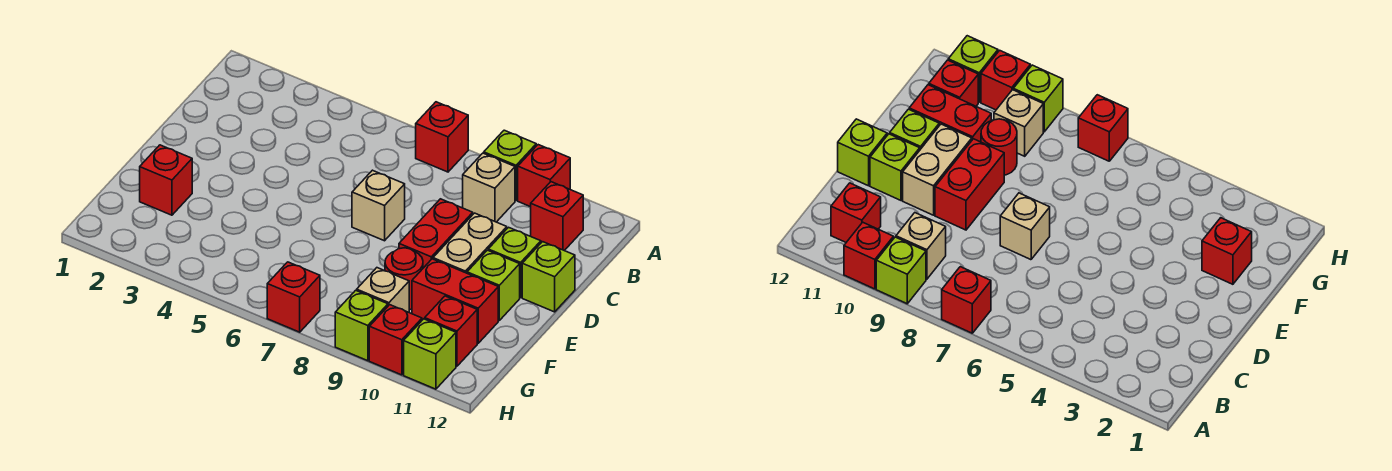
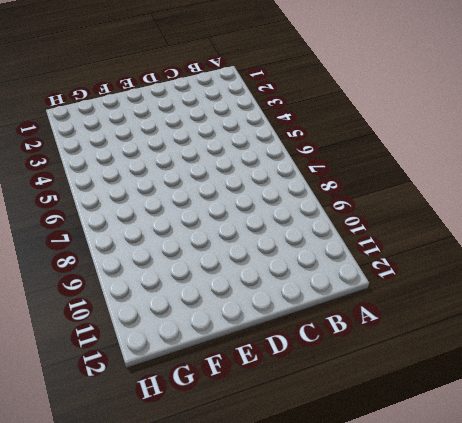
none -> red brick A7 level 1
none -> lime brick A9 level 1
none -> red brick A10 level 1

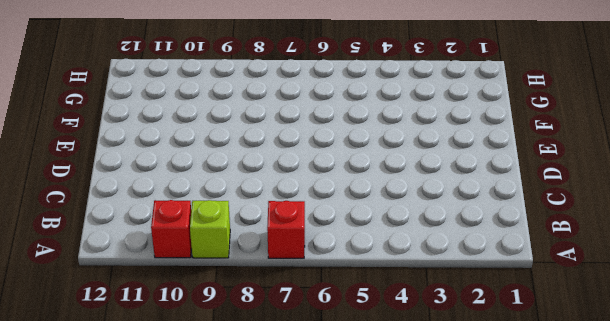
none -> tan brick B9 level 1
none -> red brick B11 level 1
none -> tan brick D7 level 1

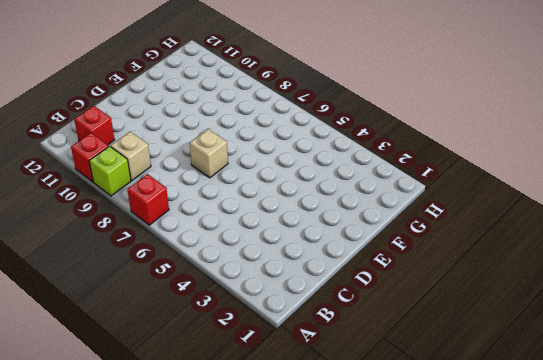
none -> red brick D9:E9 level 1
none -> tan brick D10:E10 level 1
none -> lime brick D11 level 1

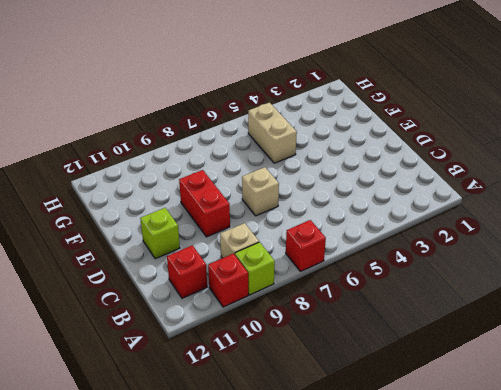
tan brick F5:G5 level 1 -> tan brick D10:E10 level 1
none -> lime brick D12 level 1
none -> lime brick E11 level 1
none -> red brick F2 level 1

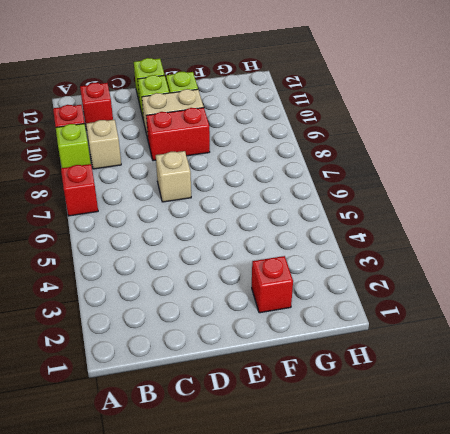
none -> red round brick F9 level 1
none -> red brick F10:F11 level 1
none -> tan brick G9 level 1

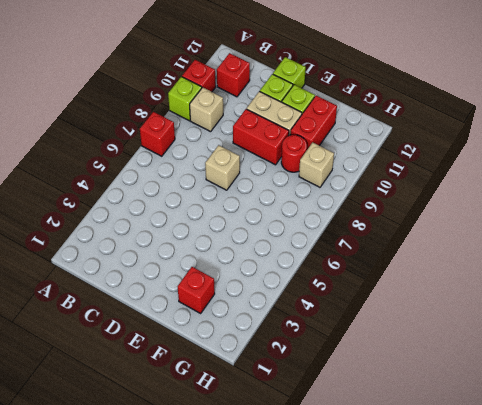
none -> red brick G11 level 1
none -> red brick H7 level 1
none -> lime brick H9 level 1

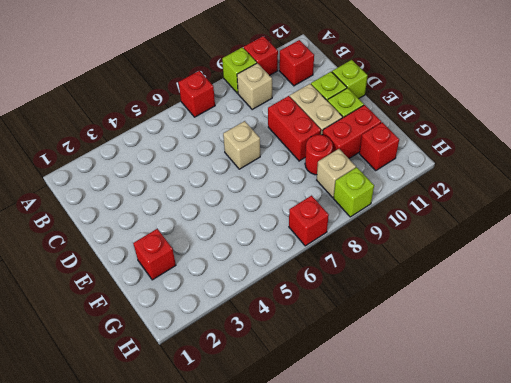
none -> red brick H10 level 1
none -> lime brick H11 level 1

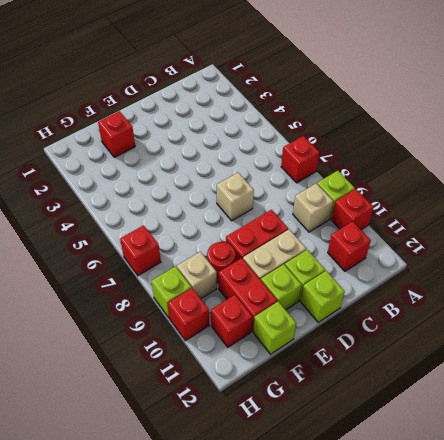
lime brick F12 level 1 -> lime brick H11 level 1

